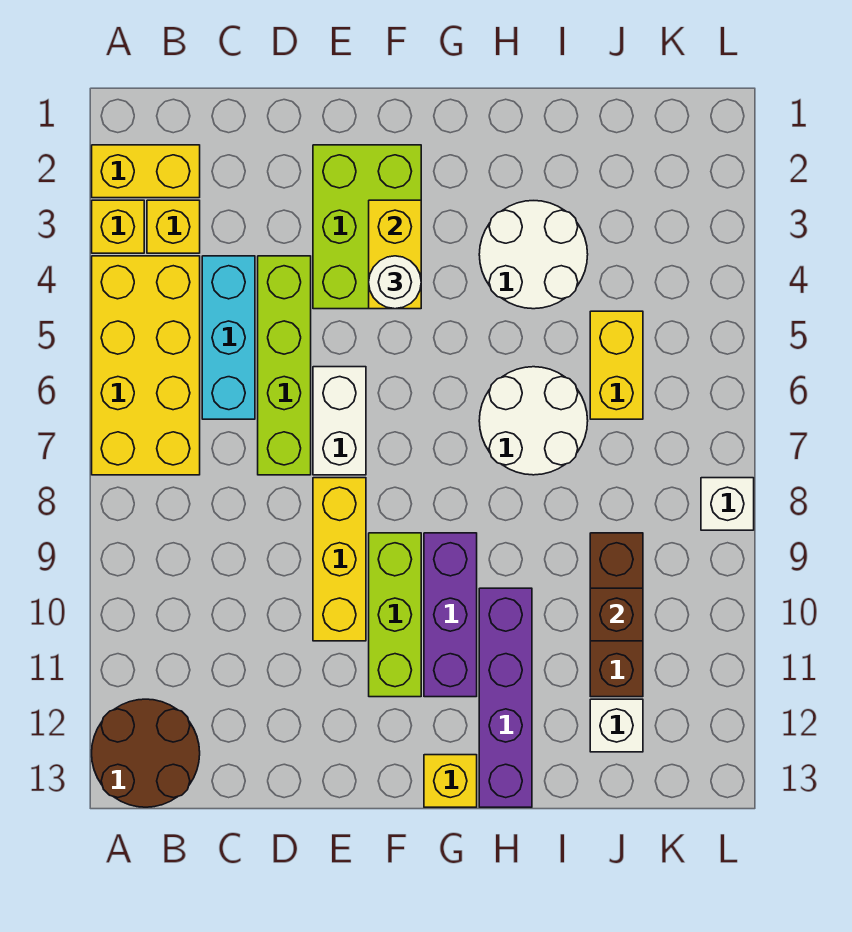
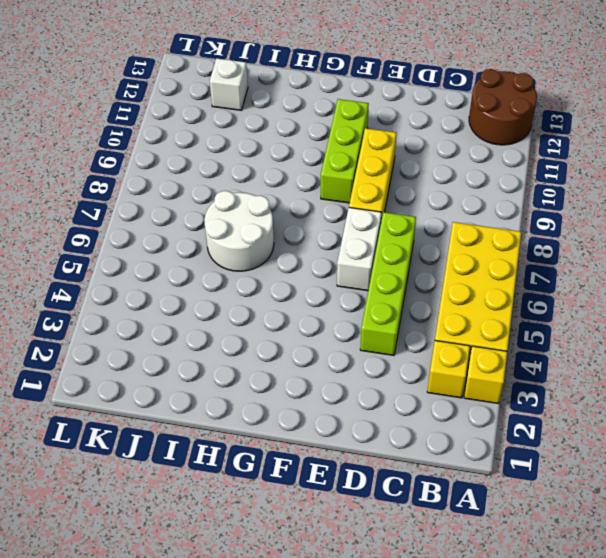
none -> yellow brick A2:B2 level 1
none -> cyan brick C4:C6 level 1
none -> lime brick E2:F4 level 1

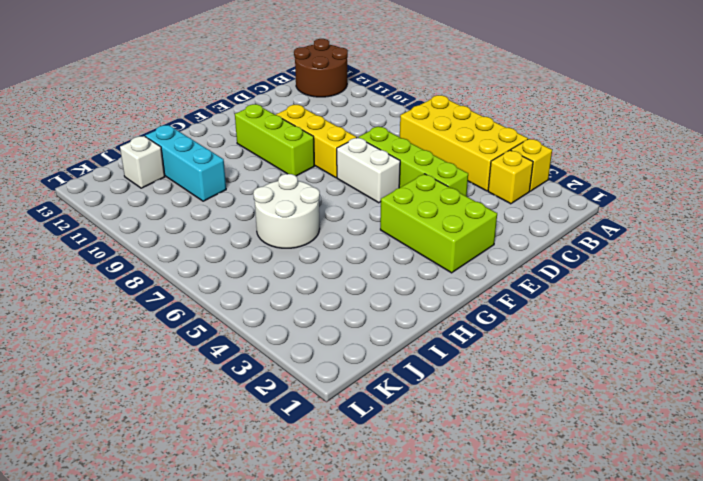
cyan brick I10:I12 level 1 -> cyan brick C4:C6 level 1
none -> yellow brick A2:B2 level 1
none -> purple brick G9:G11 level 1
none -> yellow brick G13 level 1

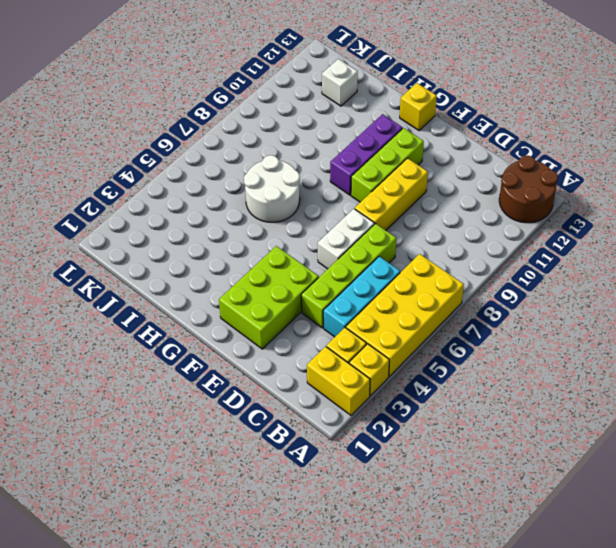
none -> white round brick H3:I4 level 1
none -> purple brick H10:H13 level 1
none -> yellow brick J5:J6 level 1

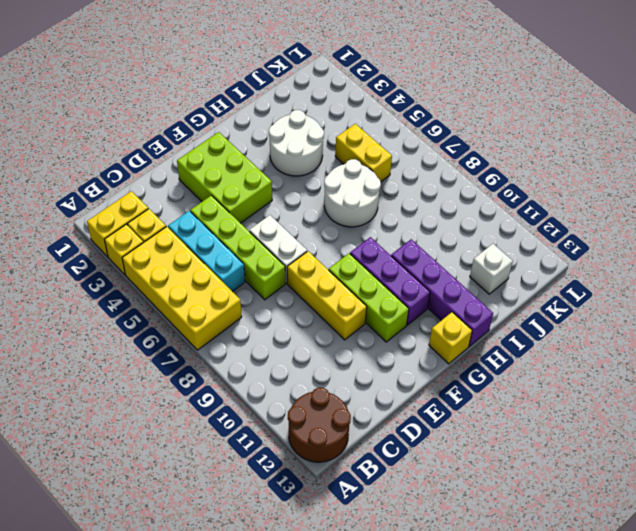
none -> brown brick J9:J11 level 1
none -> white brick L8 level 1
none -> yellow brick F3:F4 level 2

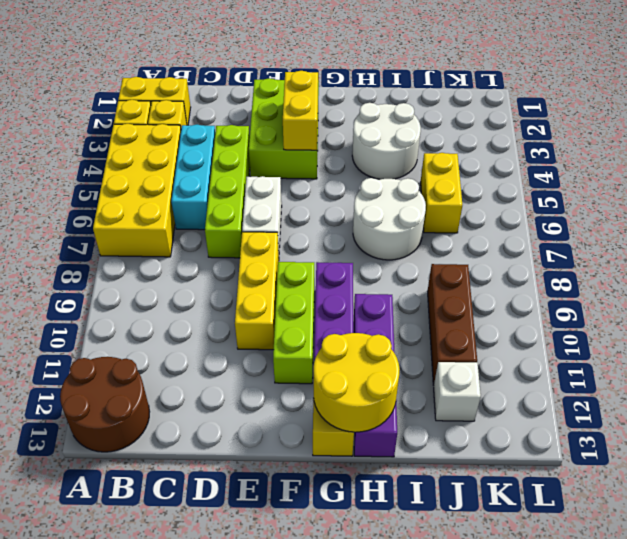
yellow round brick G12:H13 level 2 -> none
none -> white brick L8 level 1
none -> brown brick J10 level 2
none -> white round brick F4 level 3

